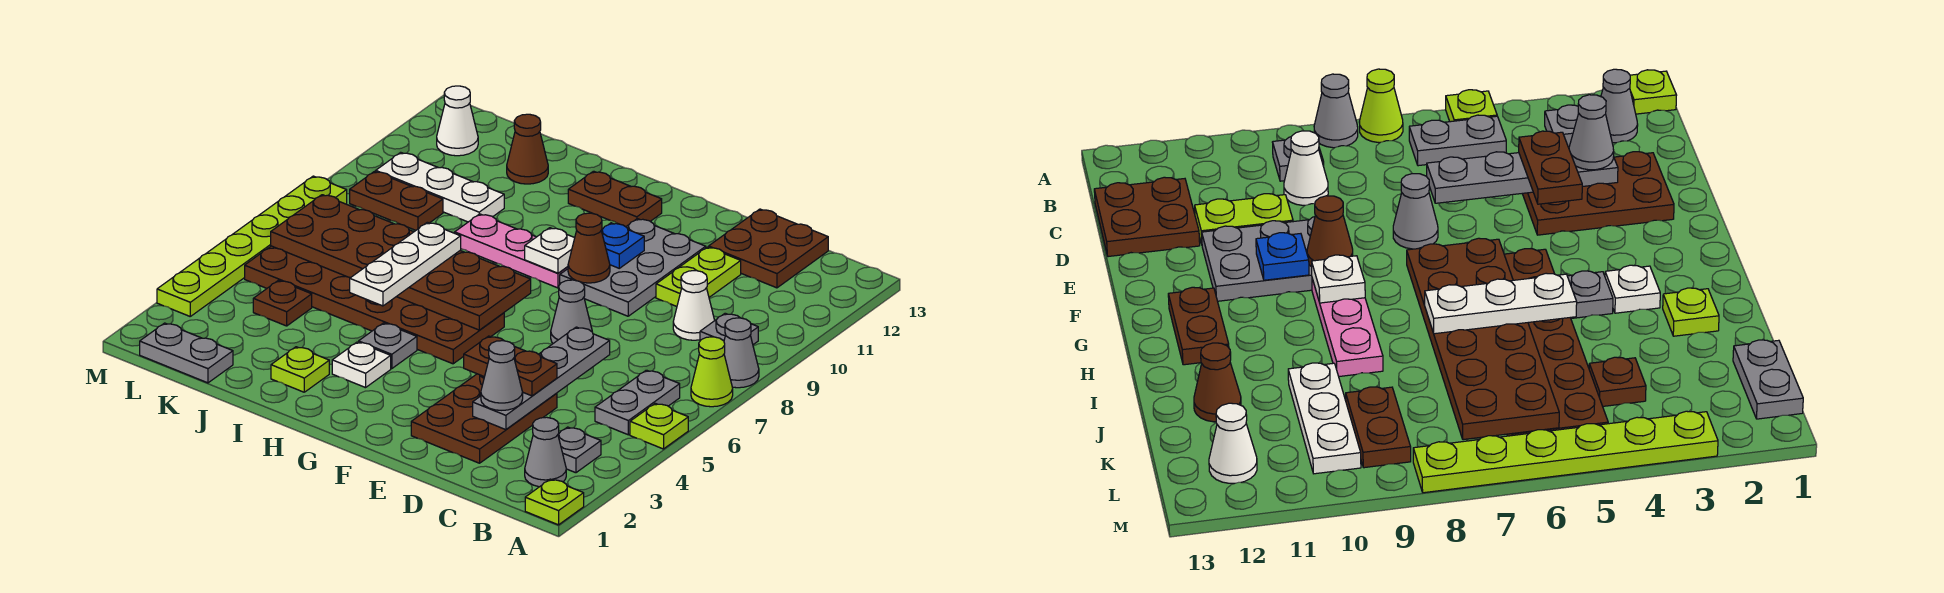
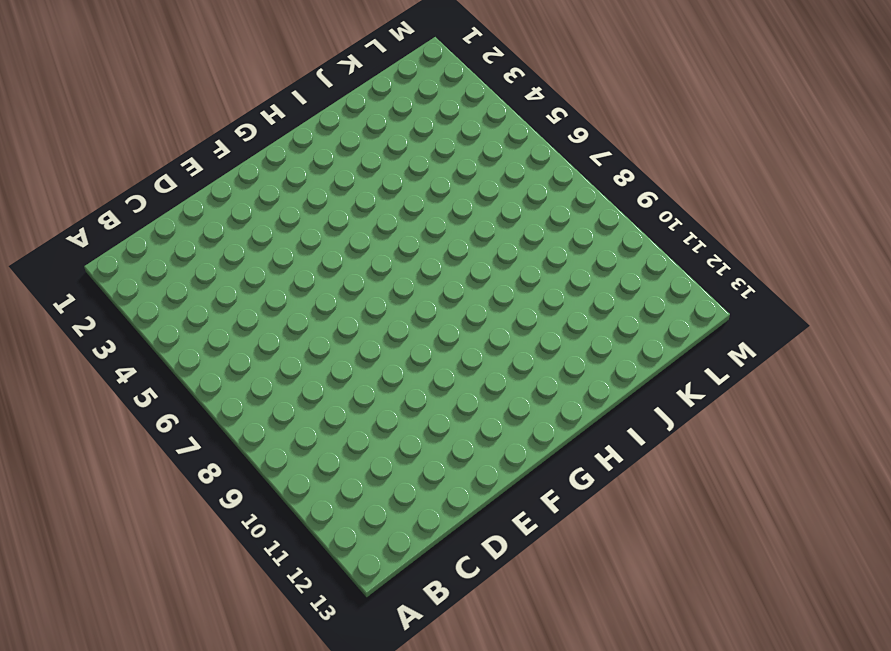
none -> lime plate A1 level 1
none -> lime plate A5 level 1
none -> lime cone A7 level 1
none -> grey cone A8 level 1

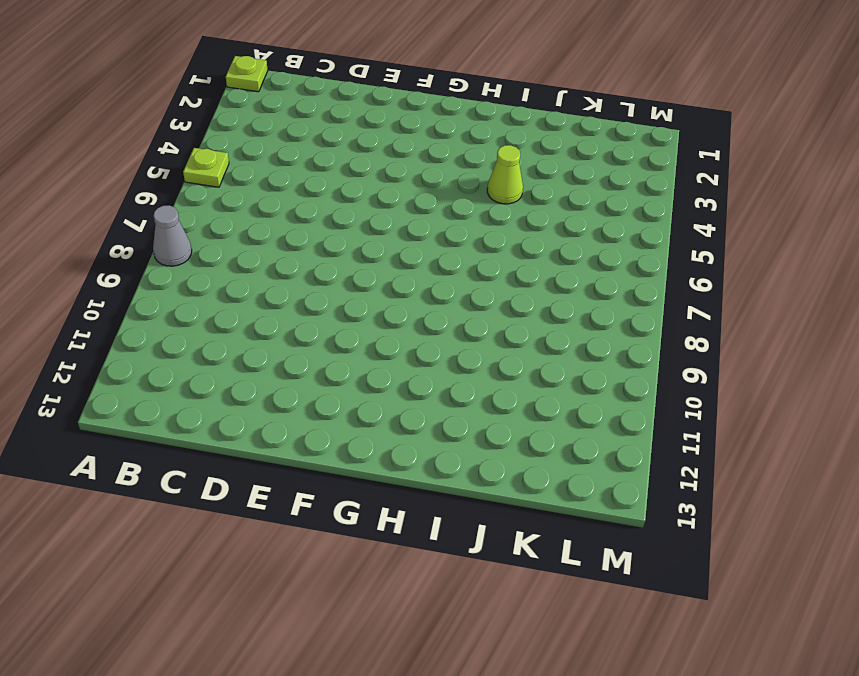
lime cone I4 level 1 -> lime cone A7 level 1
none -> grey cone B2 level 1
none -> grey plate B3 level 1
none -> grey plate B5:B6 level 1
none -> grey plate B9 level 1

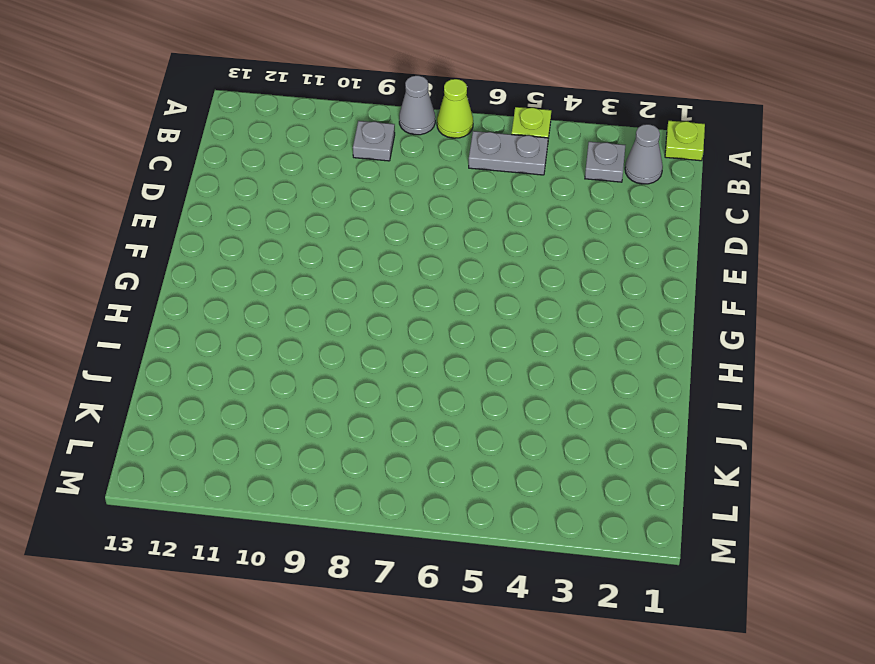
none -> white cone C9 level 1
none -> brown plate C12:D13 level 1
none -> brown plate D2:E4 level 1
none -> lime plate D10:D11 level 1

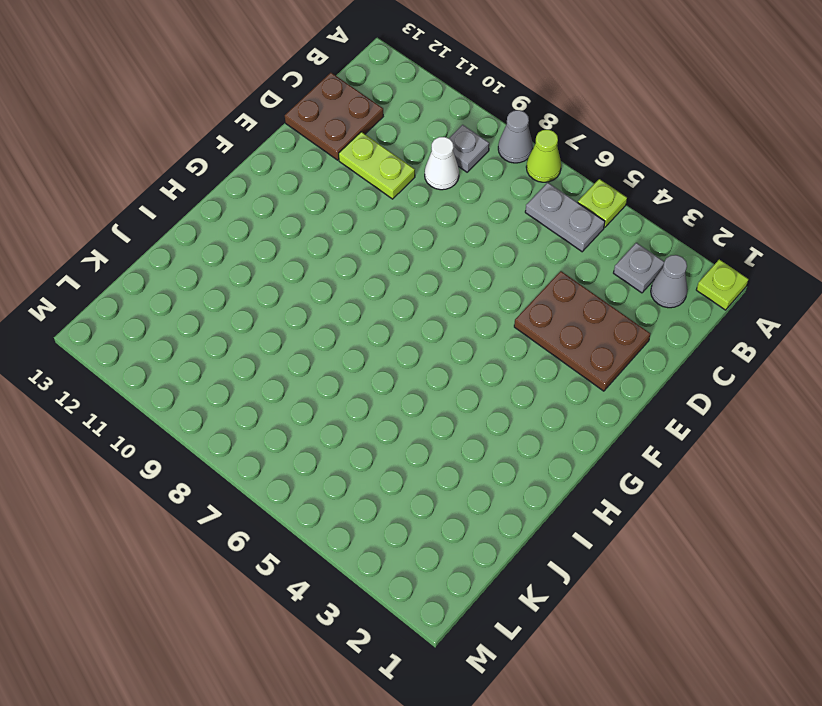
none -> grey cone E7 level 1
none -> grey plate E9:F11 level 1
none -> brown plate G5:L6 level 1
none -> pink plate G9:I9 level 1

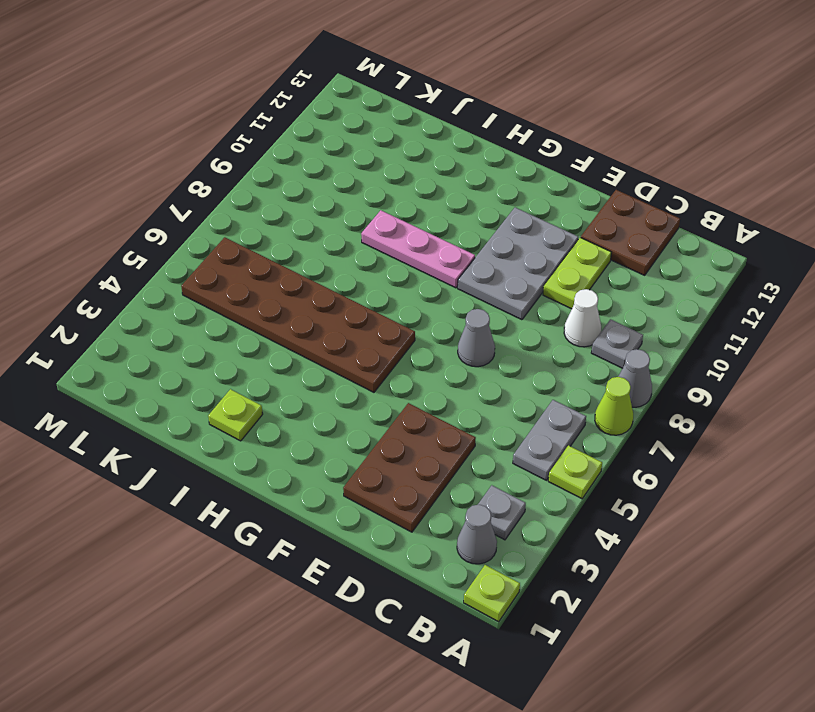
none -> brown plate G12:H12 level 1
none -> white plate H3 level 1
none -> grey plate H4 level 1
none -> white plate J10:L10 level 1

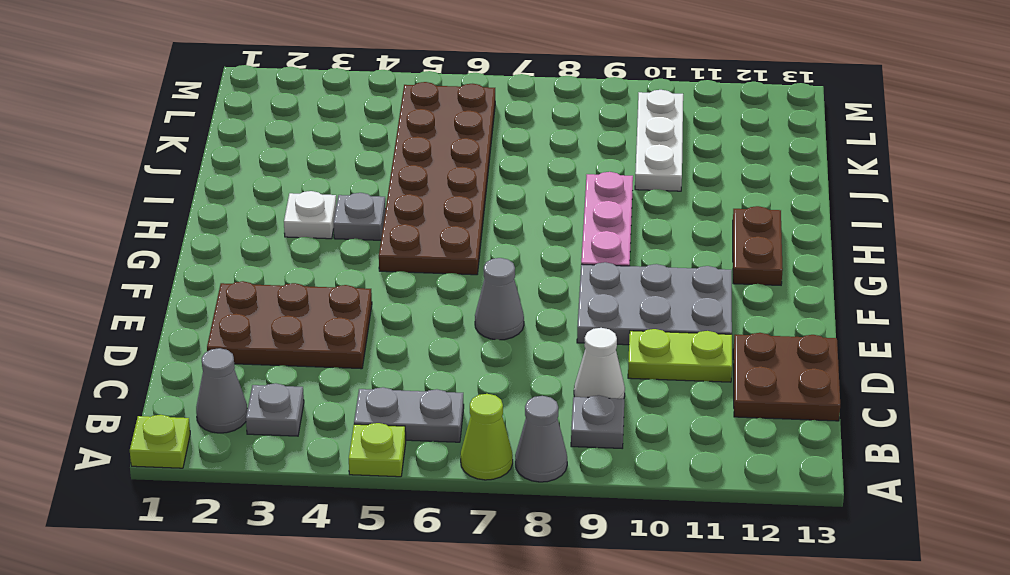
none -> lime plate I2 level 1
none -> brown cone J12 level 1
none -> grey plate K1:L1 level 1
none -> brown plate K4 level 1

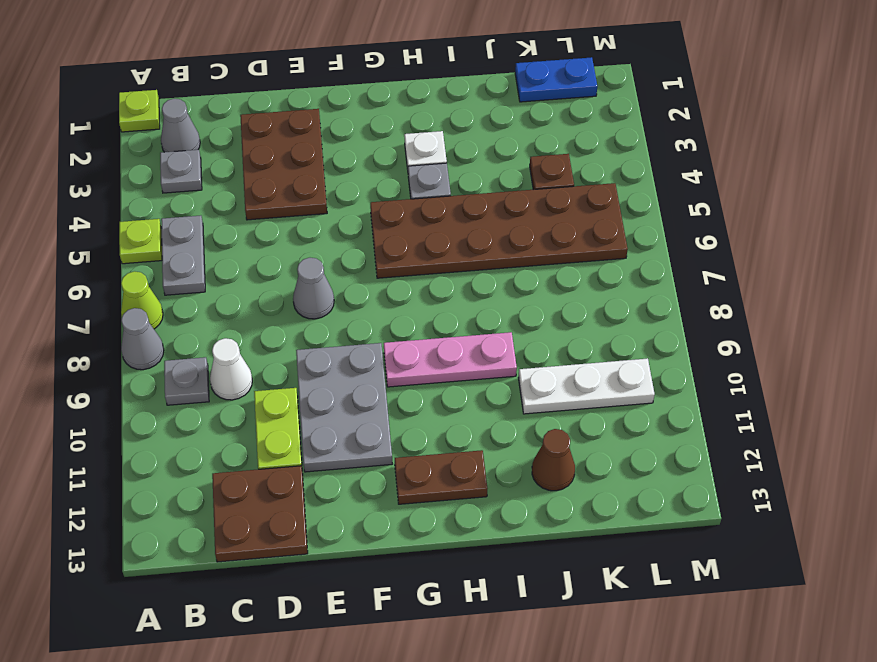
blue plate K1:L1 level 1 -> grey plate K1:L1 level 1
none -> lime plate I2 level 1
none -> brown plate K9:L9 level 1
none -> white cone L12 level 1
none -> lime plate M3:M8 level 1

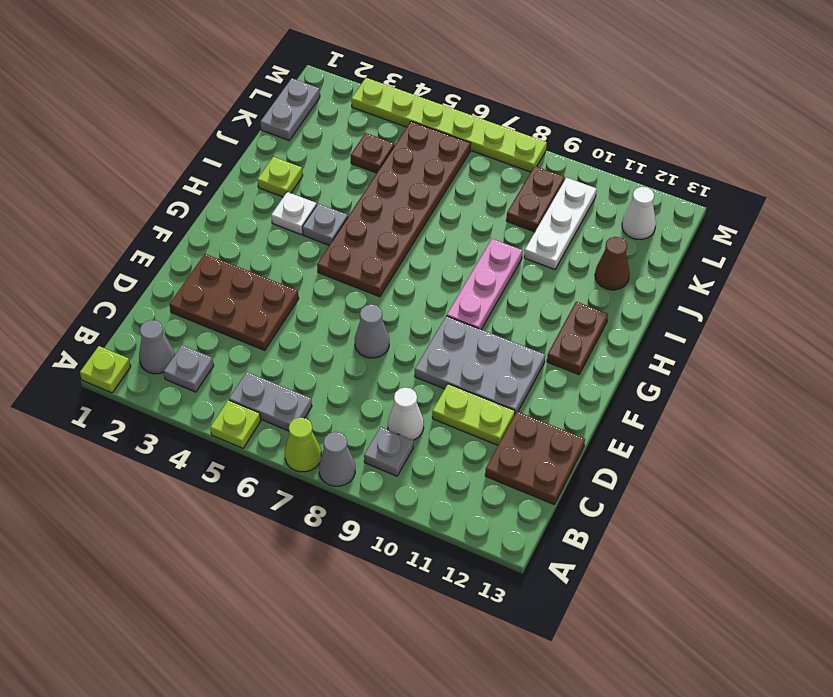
none -> grey plate D3:D6 level 2
none -> brown cone F9 level 2
none -> blue plate F10 level 2
none -> brown plate G6:L7 level 2

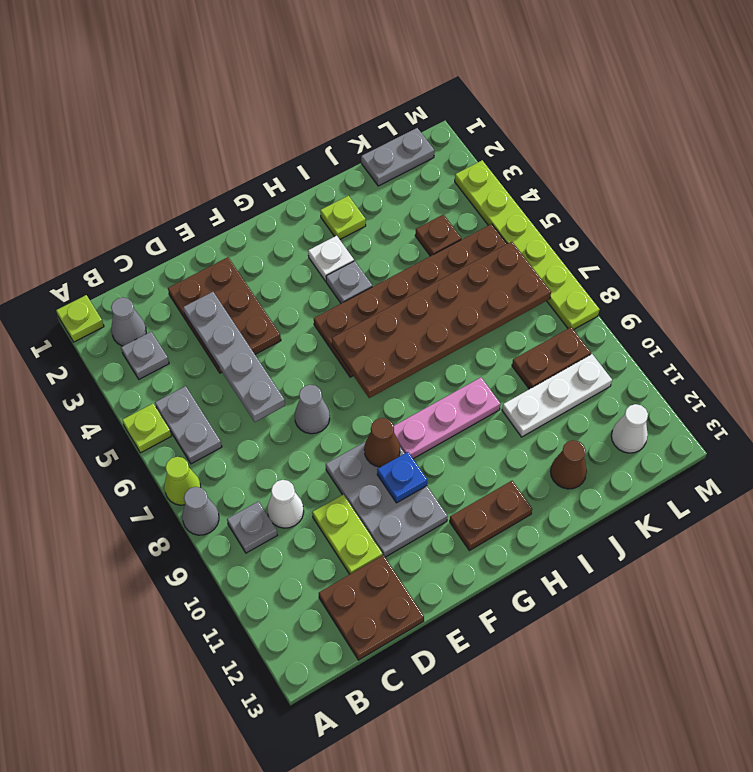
none -> white plate G9 level 2
none -> grey cone D3 level 3
none -> brown plate D4:E4 level 3
none -> white plate I5:I7 level 3

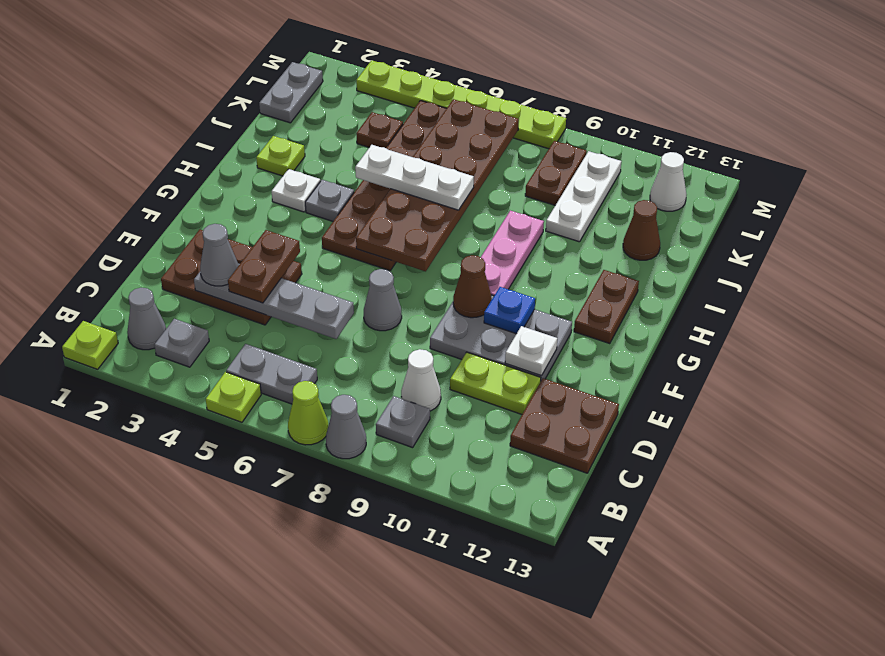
white plate E11 level 2 -> white plate G9 level 2

